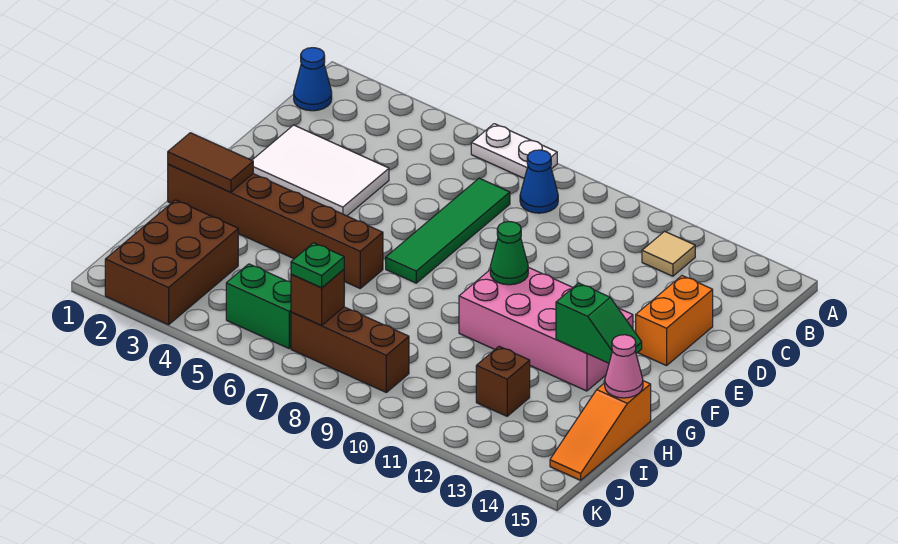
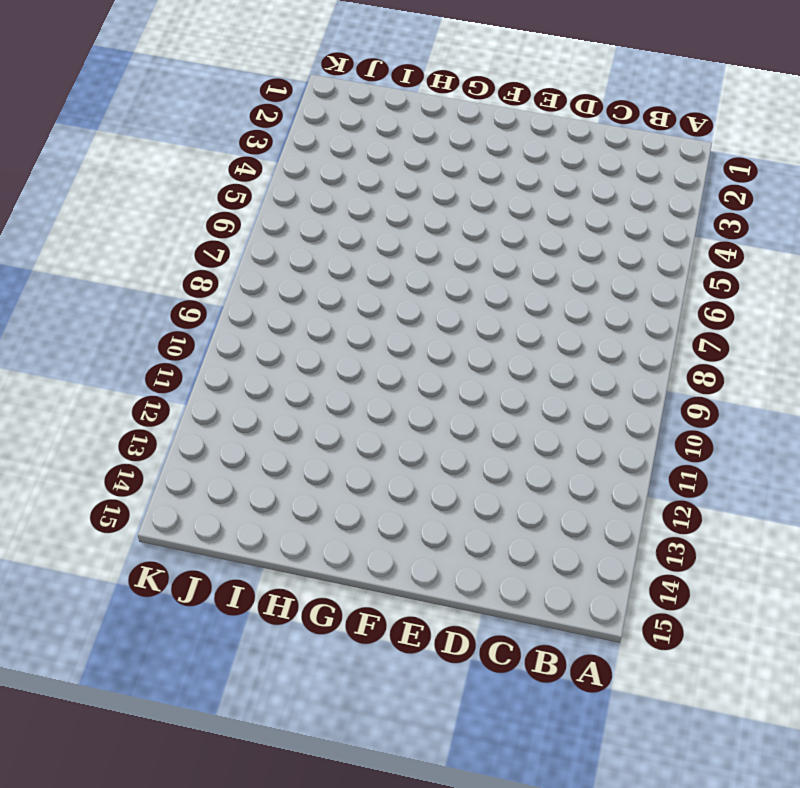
none -> white plate A6:A7 level 1
none -> blue cone B1 level 1
none -> blue cone B8 level 1

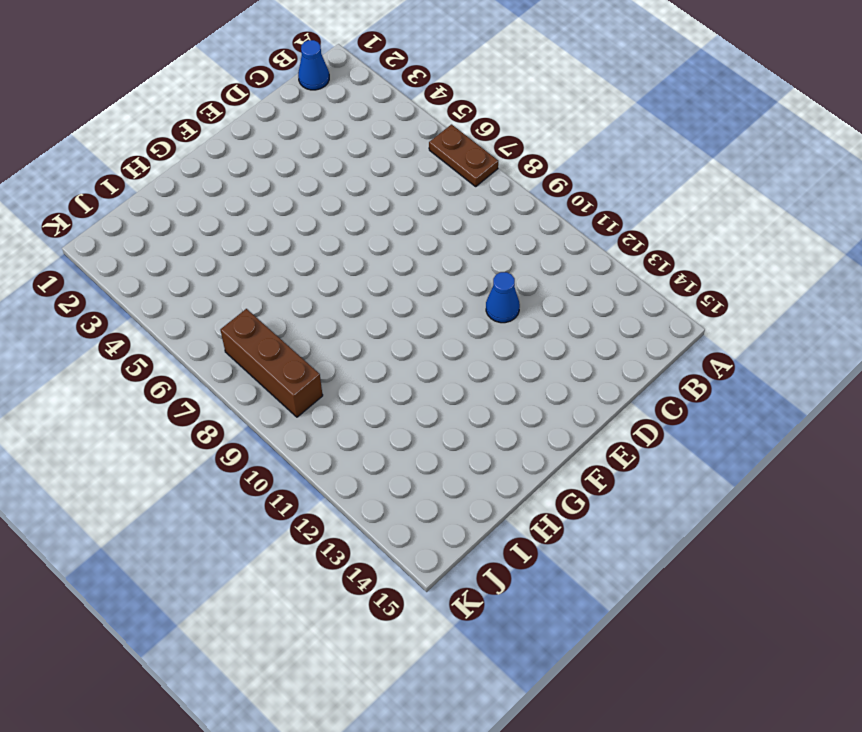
brown plate A6:A7 level 1 -> white plate A6:A7 level 1
blue cone D11 level 1 -> blue cone B8 level 1
none -> tan tile B12 level 1
none -> green tile C7:F7 level 1
none -> white tile D2:E4 level 1

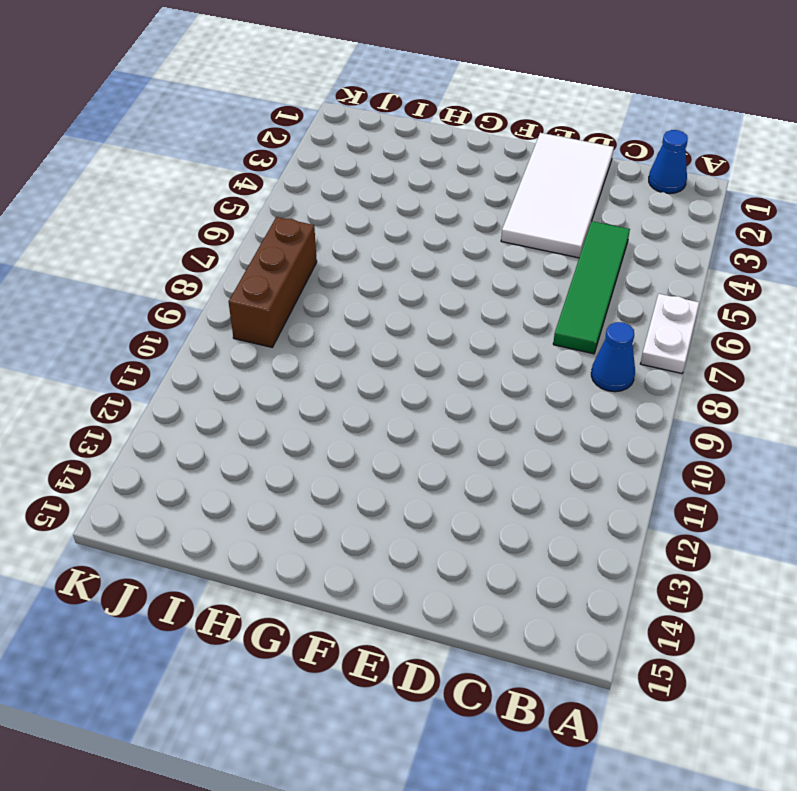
green tile C4:C7 level 1 -> green tile C7:F7 level 1
white tile D1:E4 level 1 -> white tile D2:E4 level 1
none -> tan tile B12 level 1
none -> orange brick D14:E14 level 1
none -> pink brick F10:G13 level 1

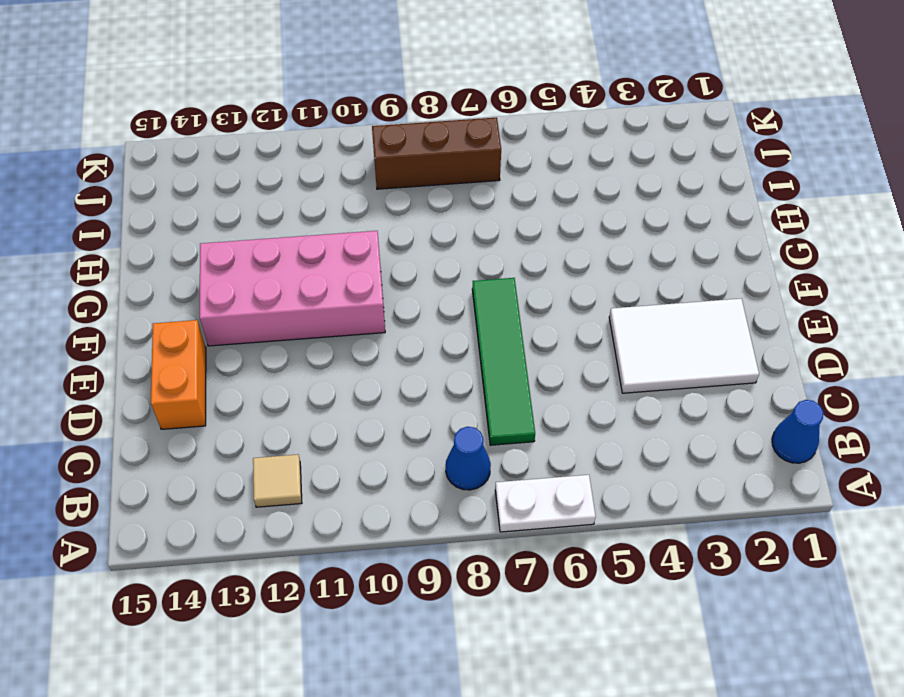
none -> brown brick G1:G6 level 1
none -> orange slope H15:J15 level 1 top H
none -> brown brick I2:K3 level 1

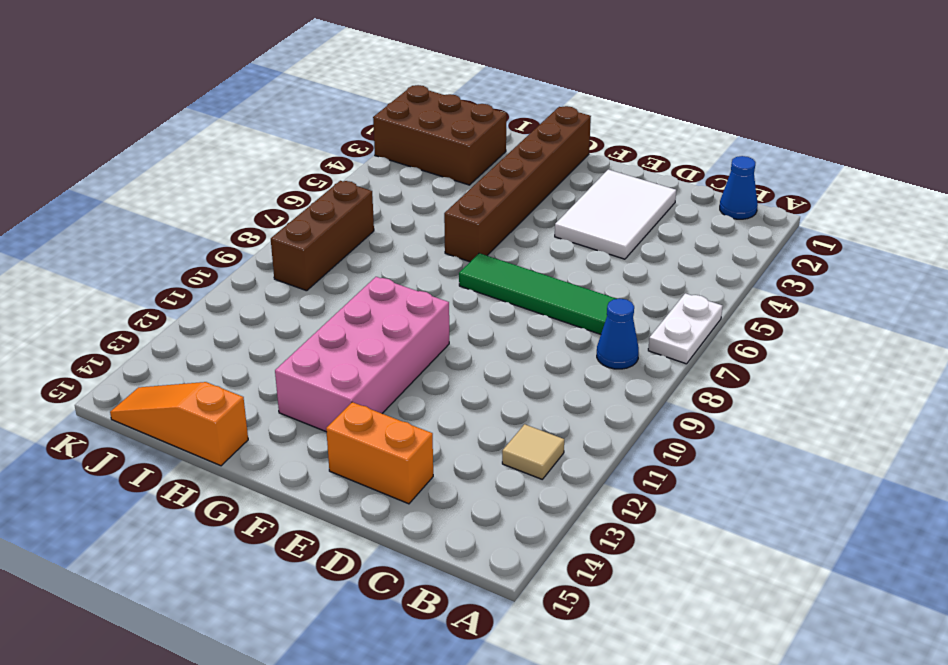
none -> brown brick I12 level 1
none -> green brick J5:J6 level 1
none -> green cone F10 level 2

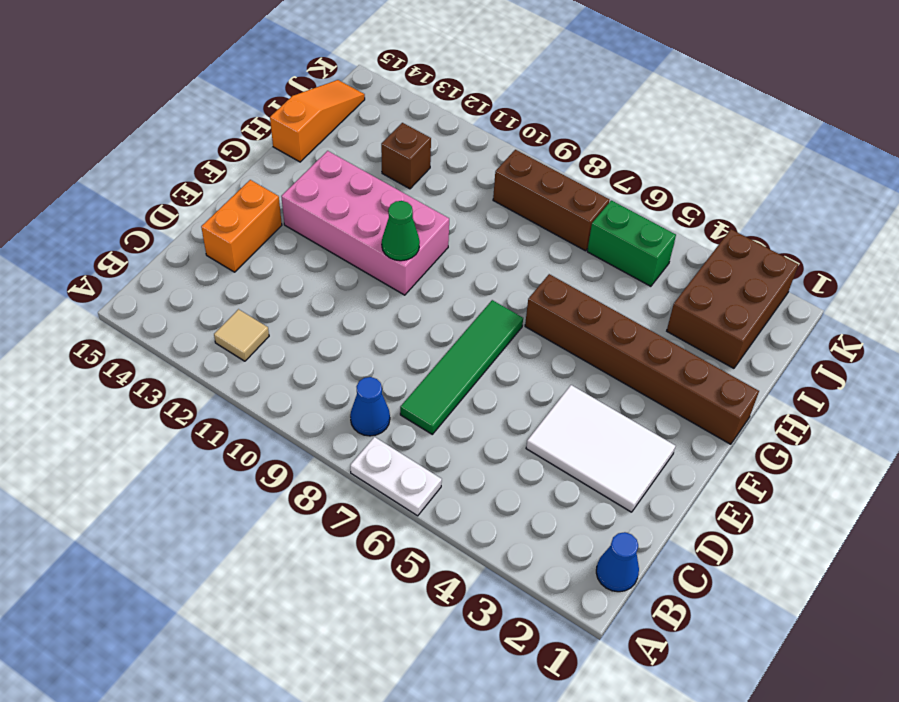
none -> brown tile G1:G2 level 2
none -> green slope G13:G14 level 2 top 13
none -> pink cone H15 level 2

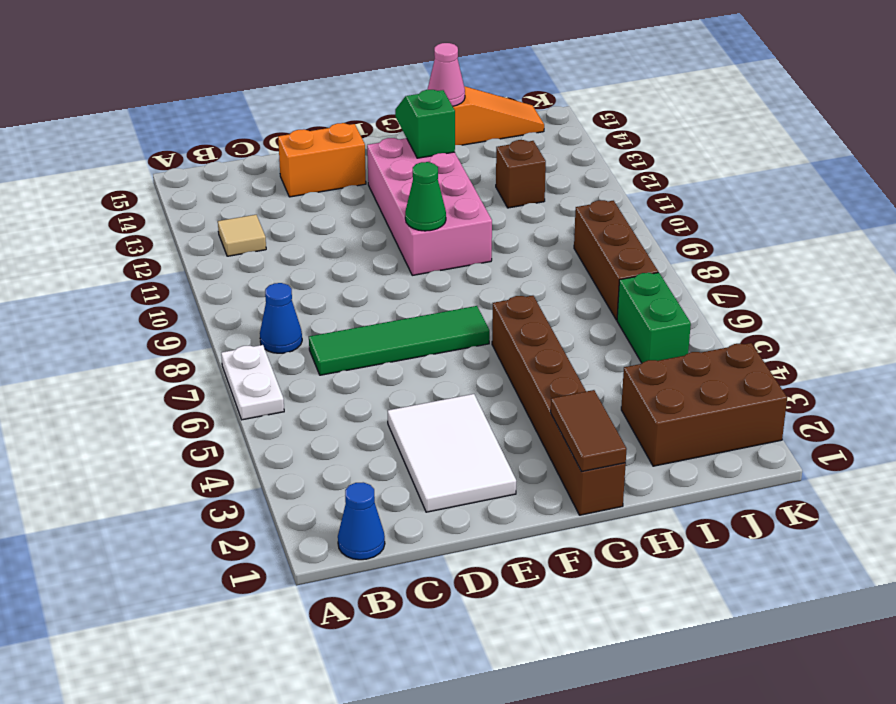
none -> brown brick J7 level 2
none -> green plate J7 level 3

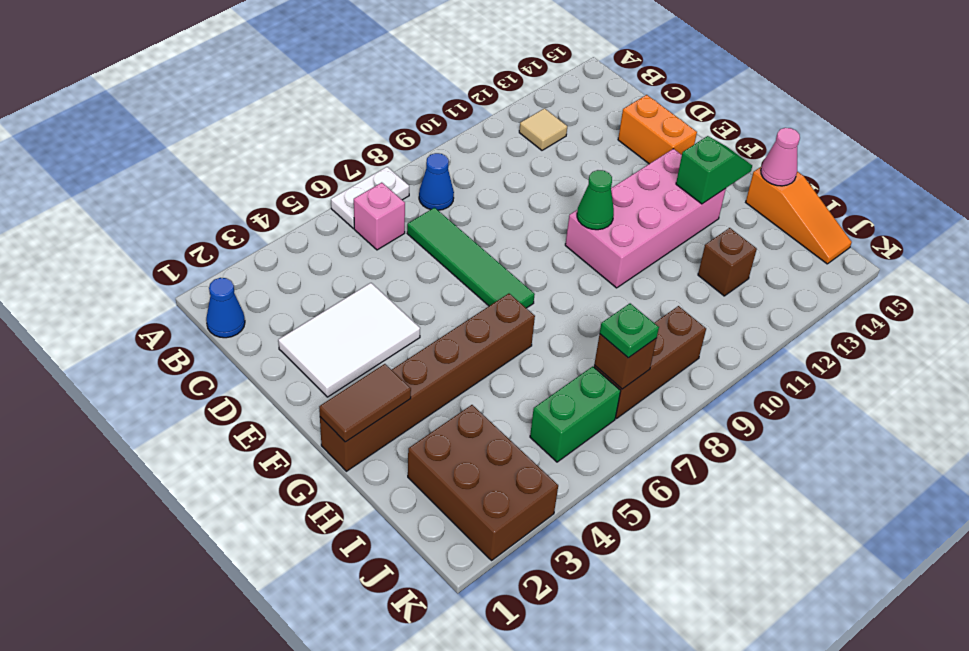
pink brick B6 level 1 -> none

